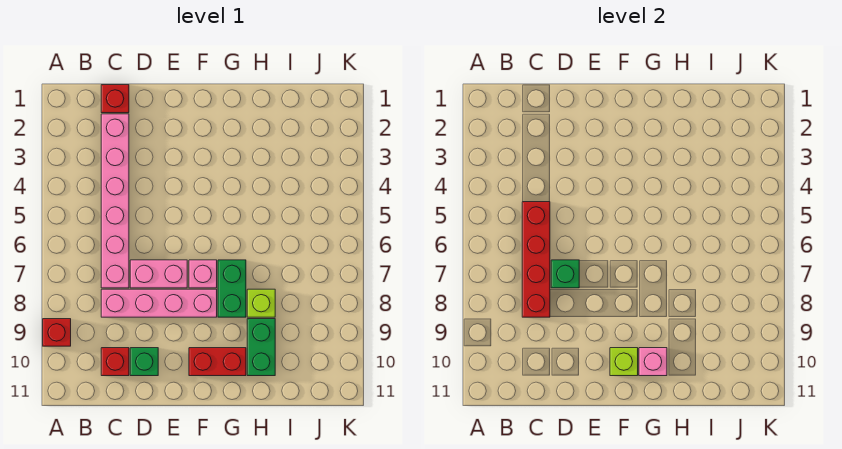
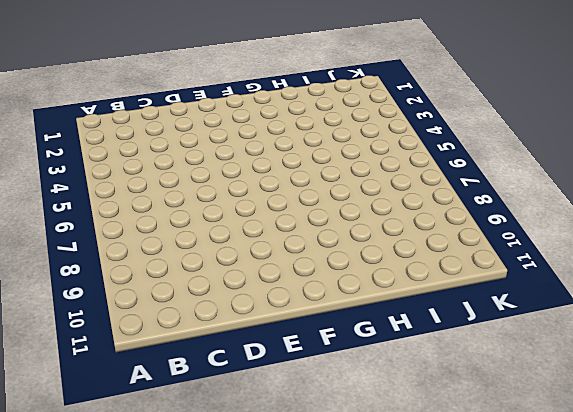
none -> red brick A9 level 1
none -> red brick C1 level 1
none -> pink brick C2:C7 level 1

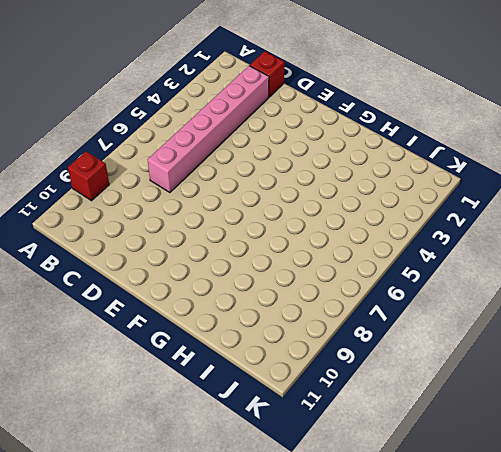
none -> pink brick C8:F8 level 1
none -> red brick C10 level 1
none -> pink brick D7:E7 level 1

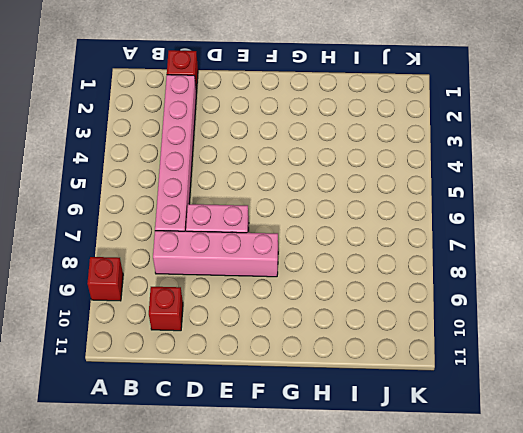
none -> green brick D10 level 1
none -> pink brick F7 level 1
none -> red brick F10:G10 level 1

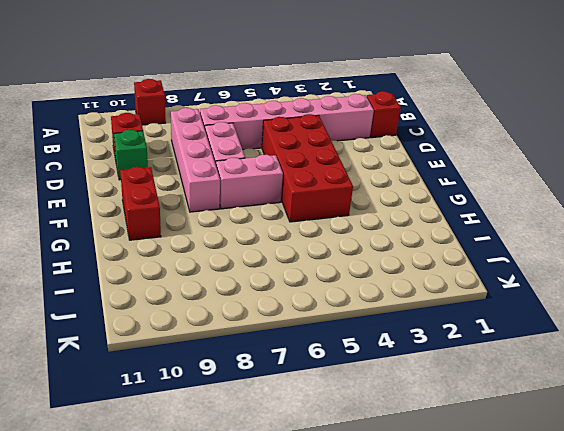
red brick D4:G5 level 1 -> none
pink brick F6:F7 level 1 -> pink brick F7 level 1
none -> green brick G7:G8 level 1
none -> lime brick H8 level 1
none -> green brick H9:H10 level 1

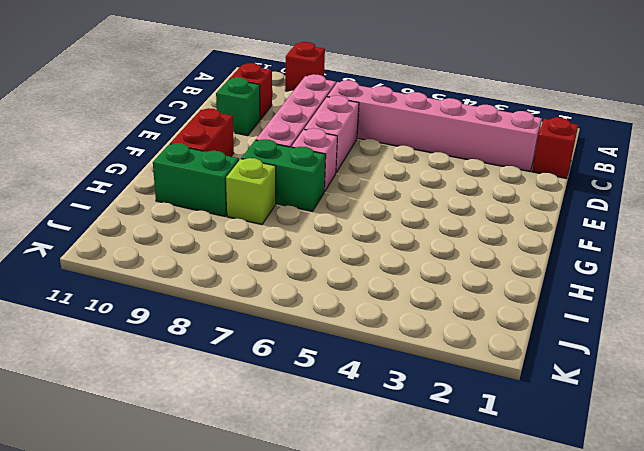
none -> red brick C5:C8 level 2
none -> green brick D7 level 2
none -> lime brick F10 level 2

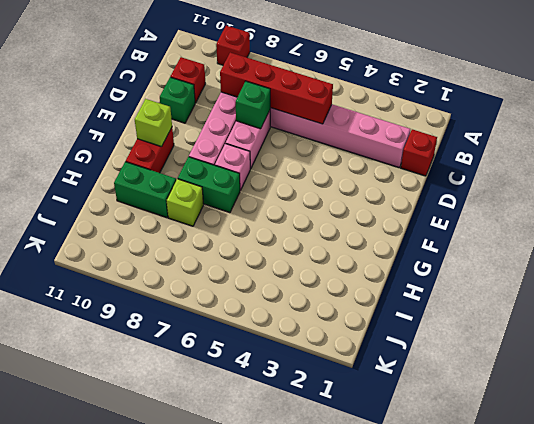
none -> pink brick G10 level 2

